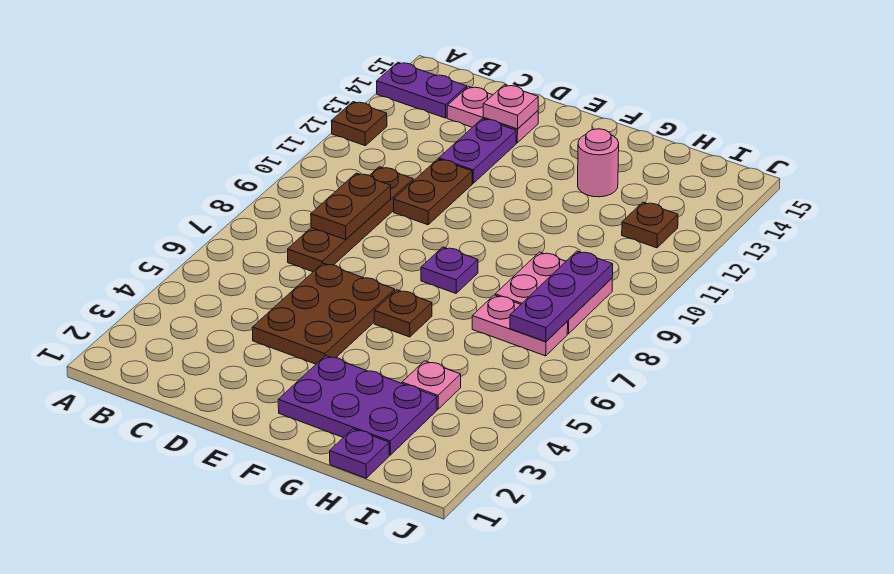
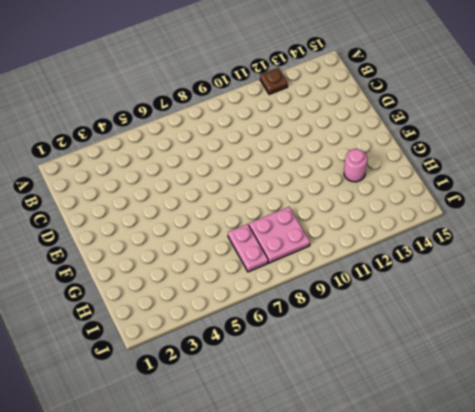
none -> purple plate A14:B14 level 1
none -> brown plate C7:C10 level 1
none -> pink plate C14:D14 level 1

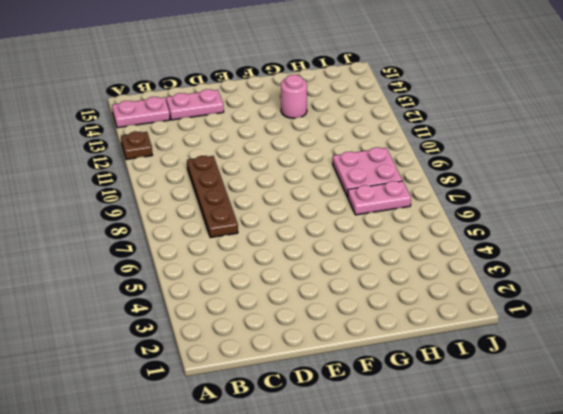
pink plate A14:B14 level 1 -> purple plate A14:B14 level 1
none -> brown plate D4:E6 level 1
none -> brown plate D10:D11 level 1
none -> purple plate D12:D13 level 1

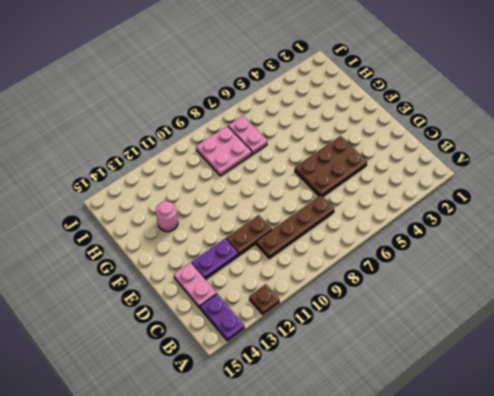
none -> purple plate F2:H3 level 1
none -> brown plate F6 level 1
none -> purple plate F8 level 1

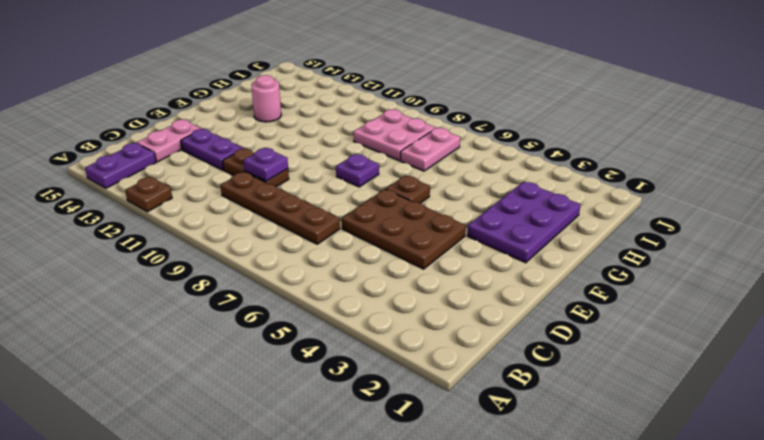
purple plate D10 level 2 -> purple plate H1 level 1
none -> pink plate H4 level 1
none -> brown plate I12 level 1
none -> brown plate C8:C9 level 2

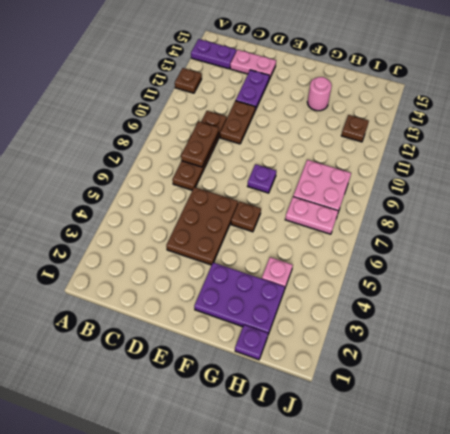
none -> pink plate D14 level 2
none -> purple plate I7:I9 level 2

